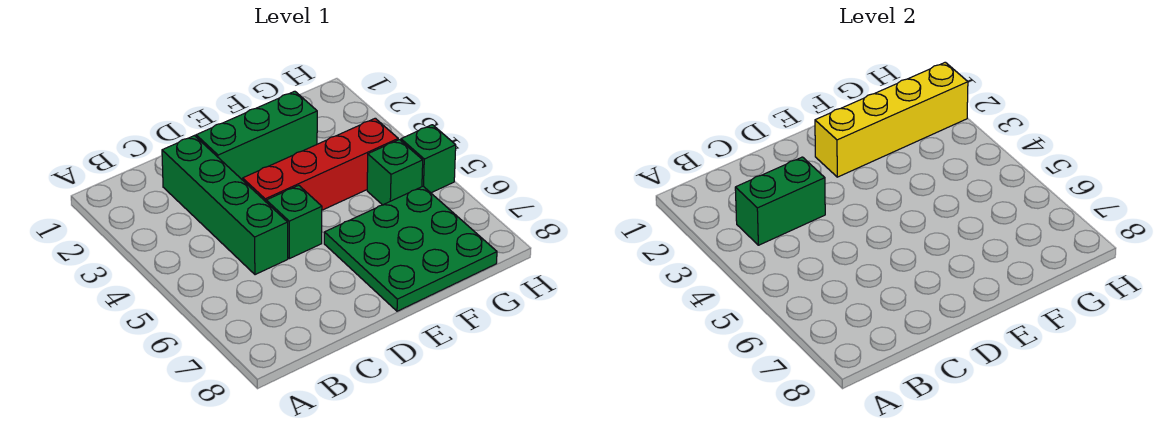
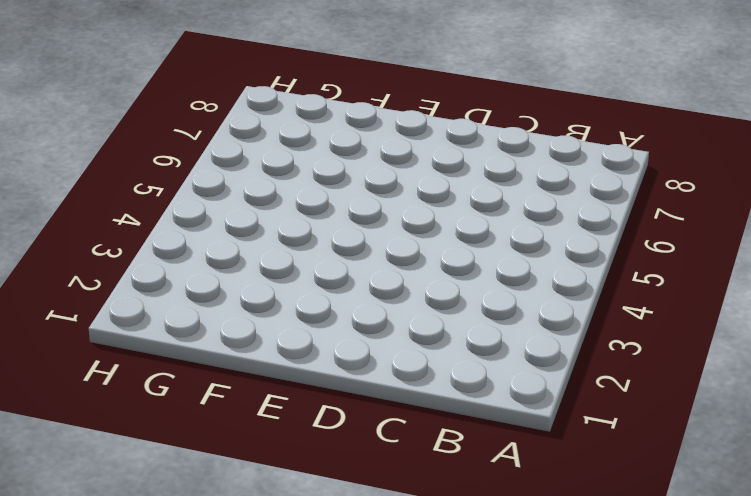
none -> green brick C2:C5 level 1
none -> green brick D2:F2 level 1

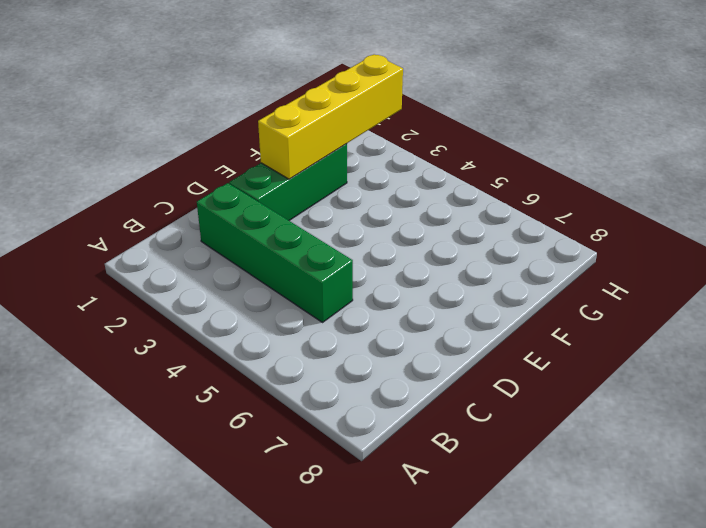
none -> red brick D4:G4 level 1
none -> green brick D5 level 1

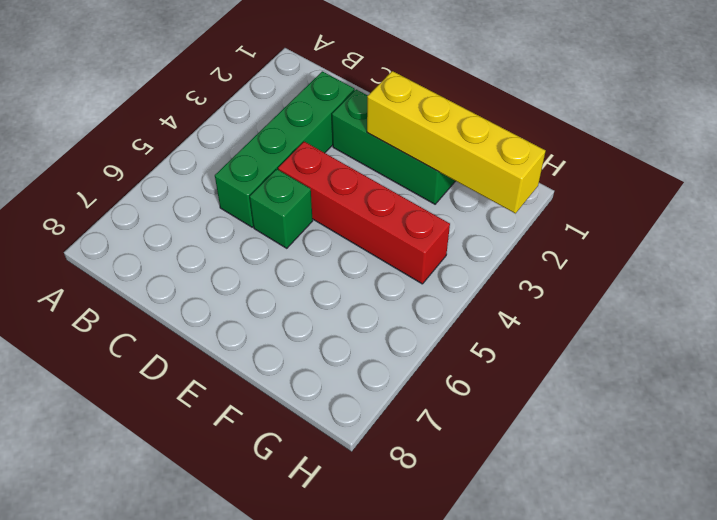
none -> green plate E6:G8 level 1
none -> green brick G5 level 1

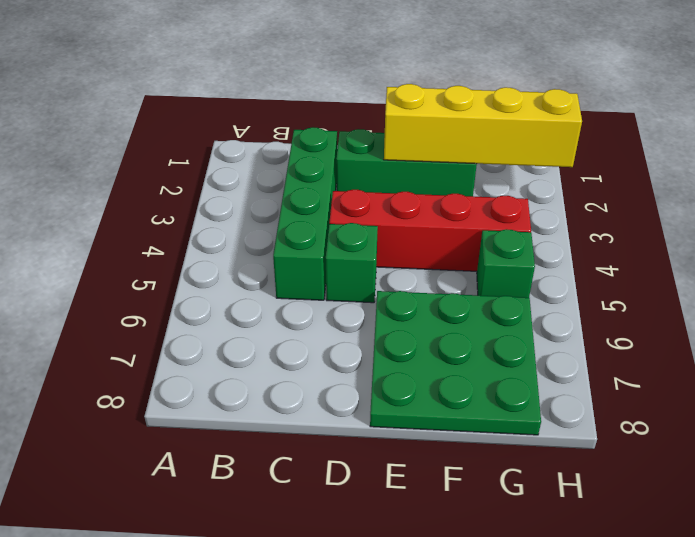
none -> green brick H5 level 1
none -> green brick B3:C3 level 2

